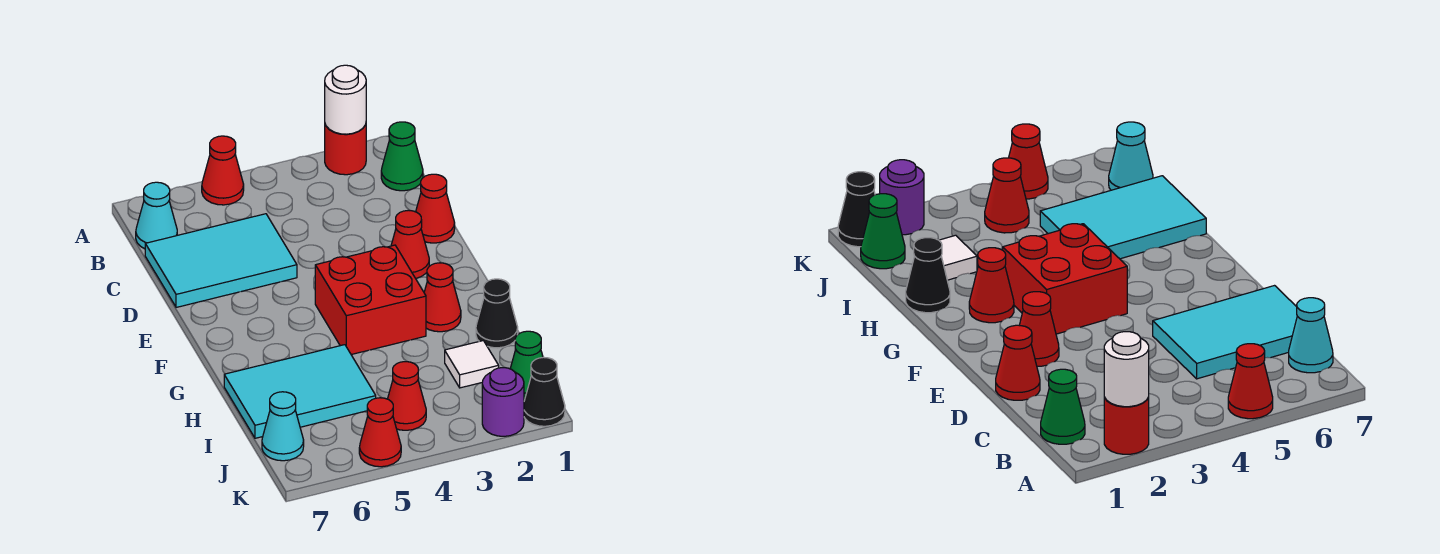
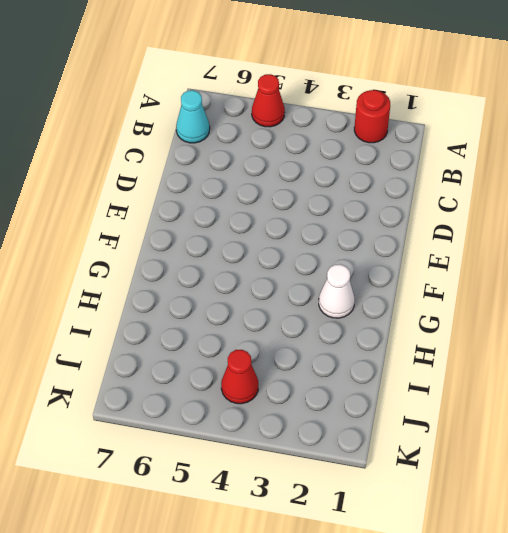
white cone G2 level 1 -> red cone G2 level 1
none -> green cone B1 level 1
none -> cyan tile C5:D7 level 1
none -> red cone D1 level 1

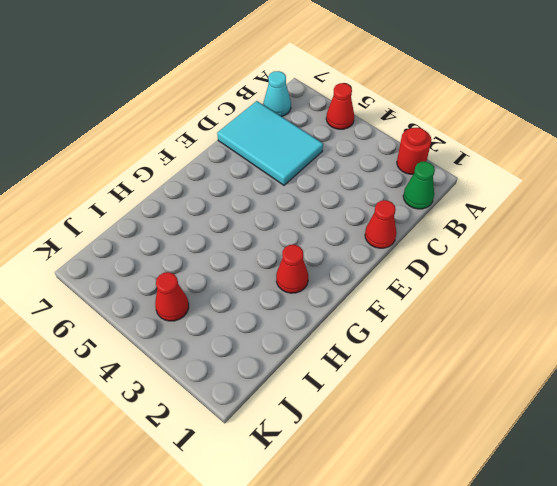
none -> red cone E2 level 1
none -> red brick F3:G4 level 1
none -> black cone H1 level 1

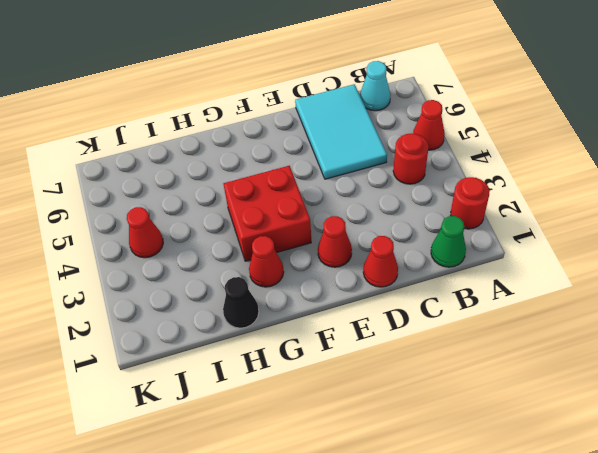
red round brick B4 level 1 -> none
none -> cyan tile H5:I7 level 1
none -> white tile I2 level 1
none -> green cone J1 level 1

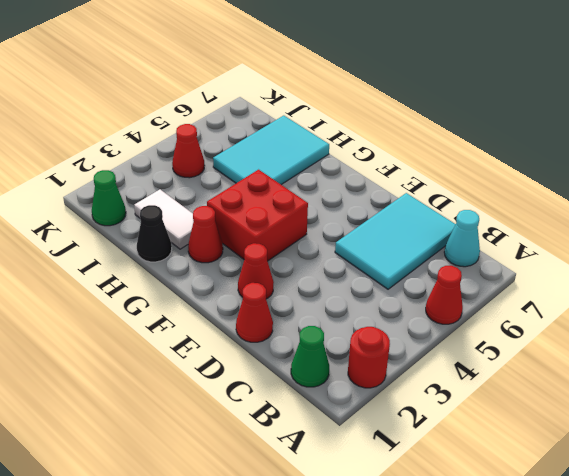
white tile H2:I2 level 1 -> white tile I2 level 1
none -> cyan cone J7 level 1
none -> black cone K1 level 1
none -> purple round brick K2 level 1

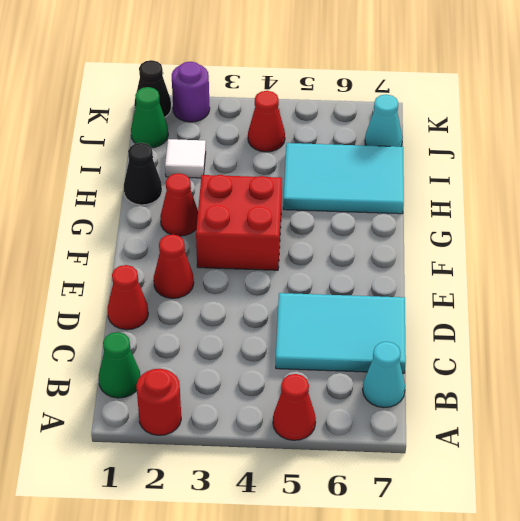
none -> red cone K5 level 1
none -> white round brick A2 level 2

